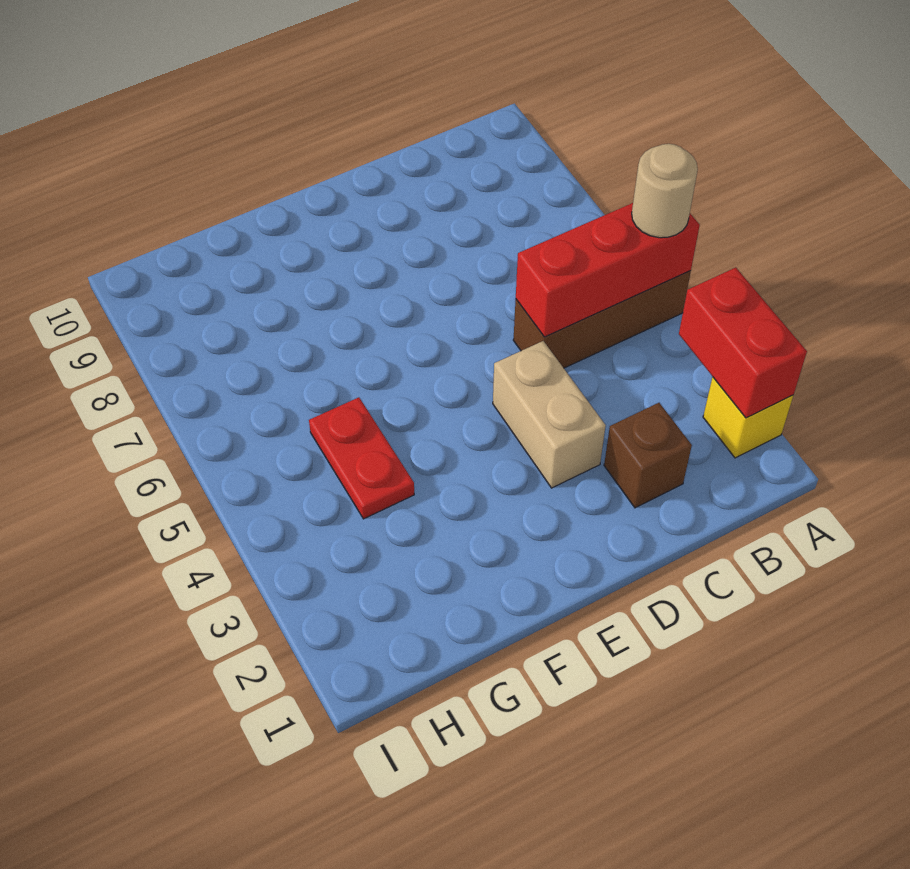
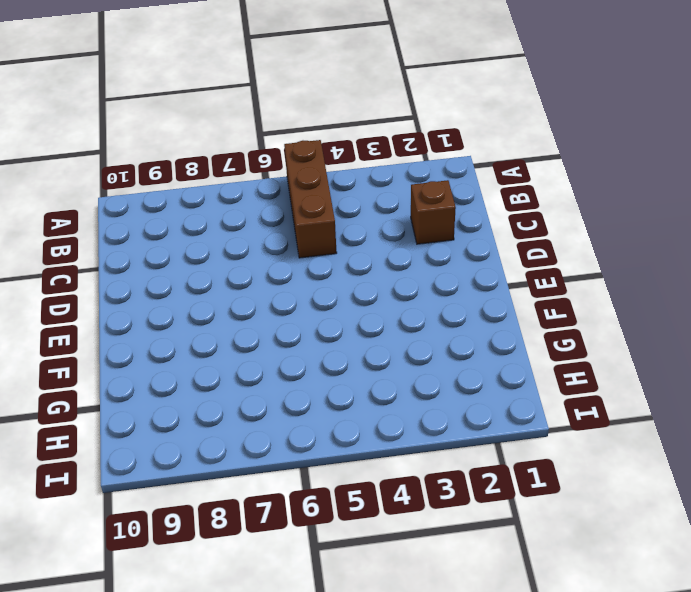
none -> yellow brick A2 level 1
none -> tan brick D3:D4 level 1

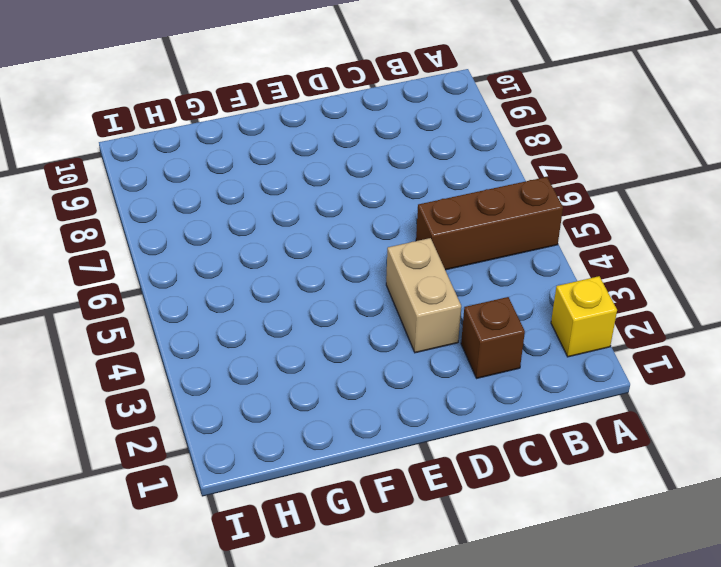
none -> red plate G4:G5 level 1
none -> red brick A2:A3 level 2

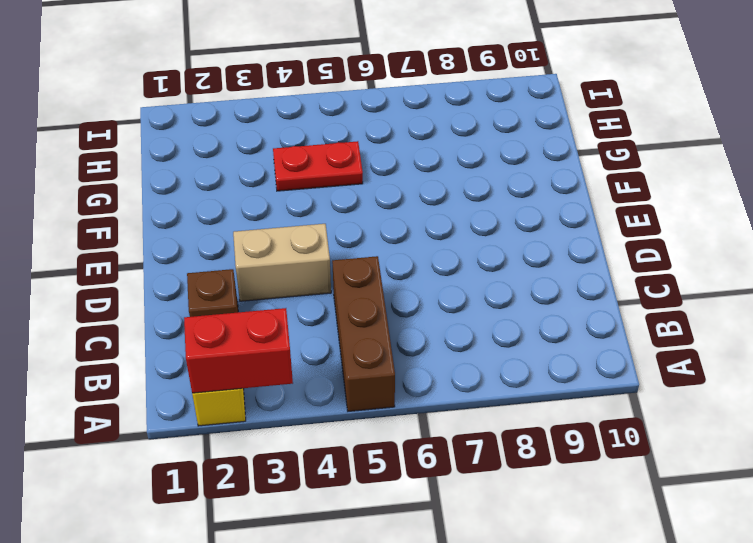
none -> red brick A5:C5 level 2
none -> tan round brick A5 level 3

